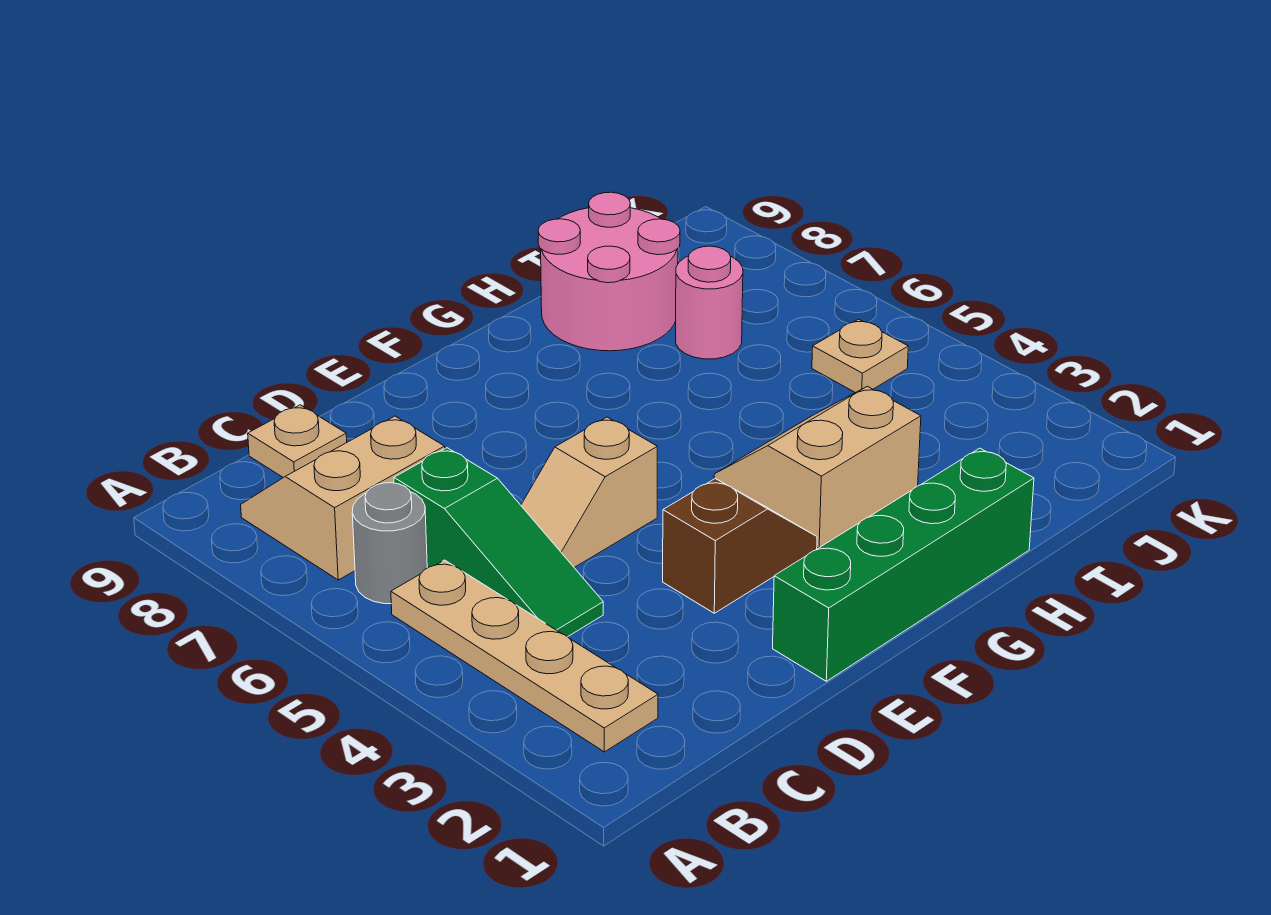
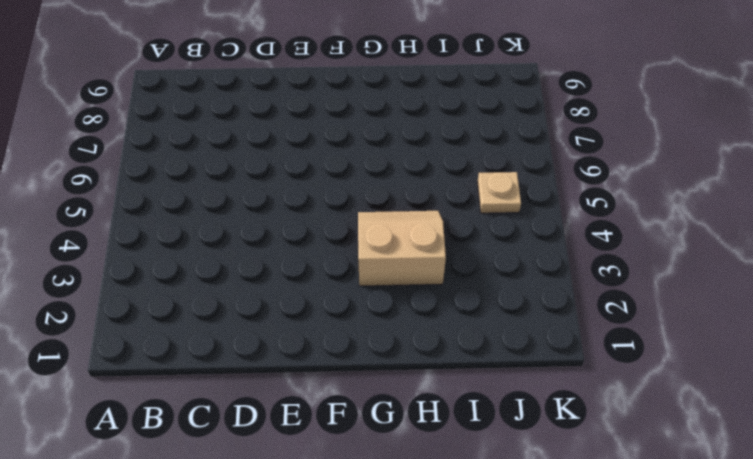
none -> tan plate B2:B5 level 1
none -> grey round brick B6 level 1
none -> tan slope B7:C8 level 1 top 7

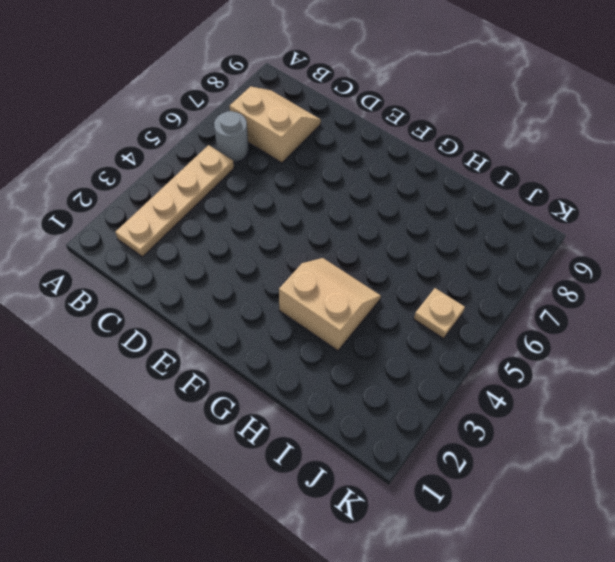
none -> green slope C4:C6 level 1 top 6
none -> tan plate C9 level 1
none -> tan slope D5:E5 level 1 top E

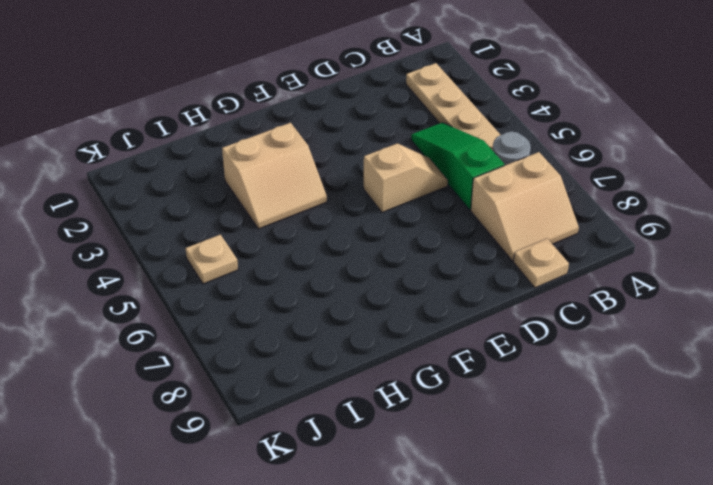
none -> green brick E1:H1 level 1
none -> brown slope E3:F3 level 1 top E
none -> pink round brick H8:I9 level 1

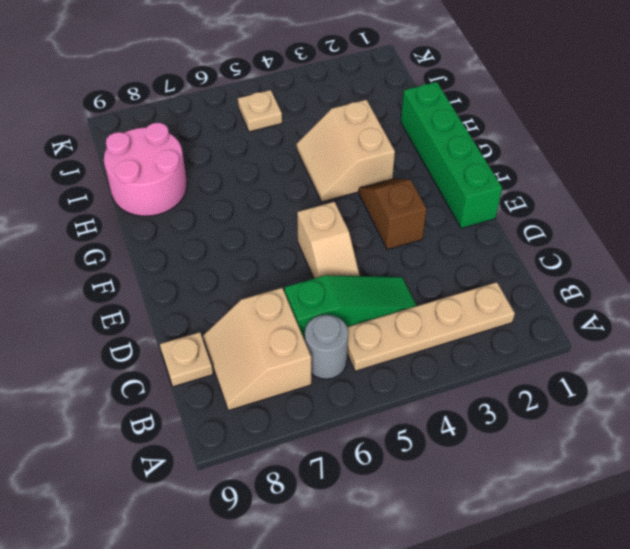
none -> pink round brick I7 level 1

